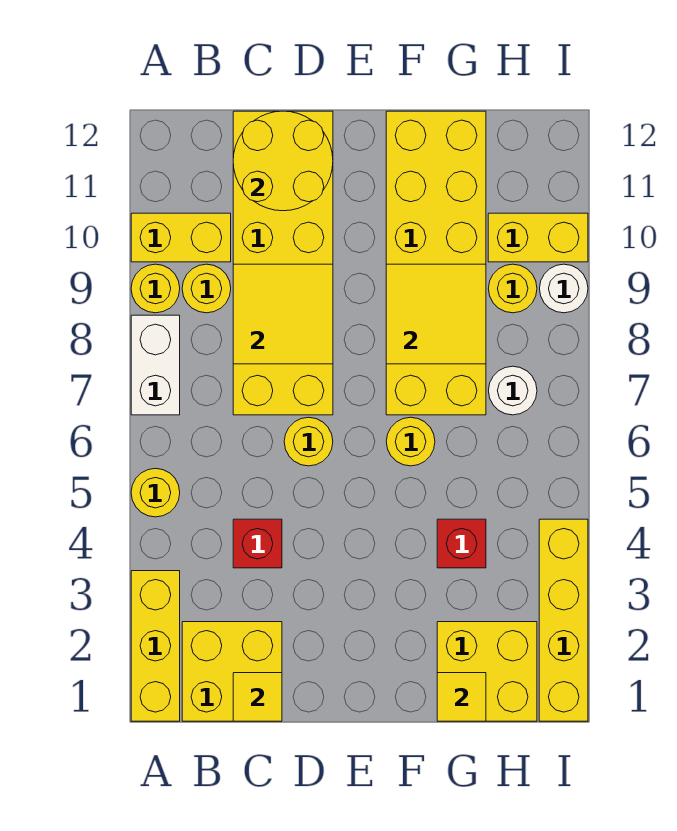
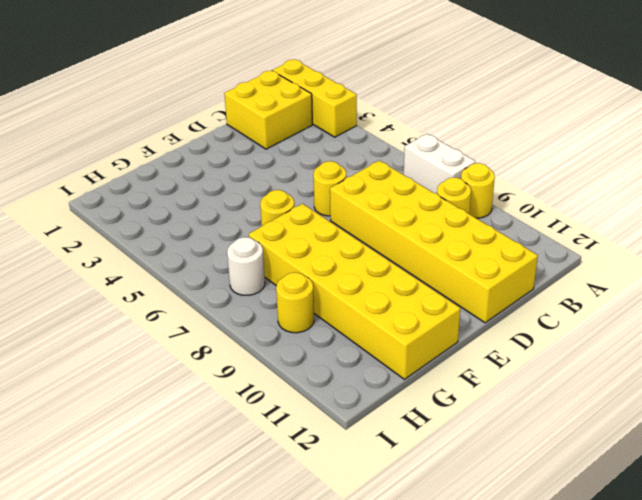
none -> yellow round brick A5 level 1
none -> yellow brick A10:B10 level 1
none -> red brick C4 level 1

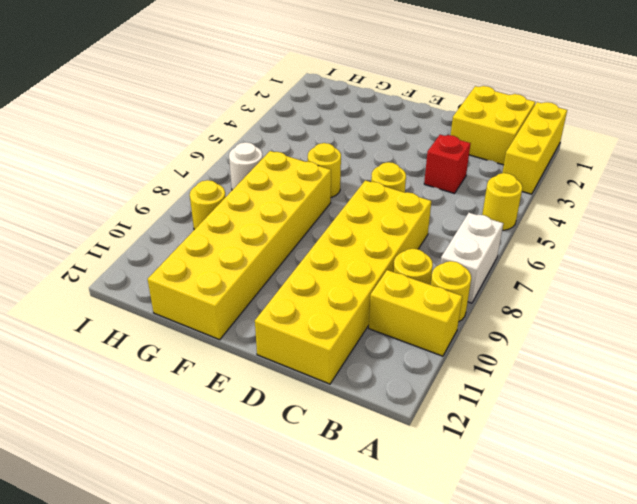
none -> yellow brick G1:H2 level 1
none -> red brick G4 level 1
none -> yellow brick H10:I10 level 1

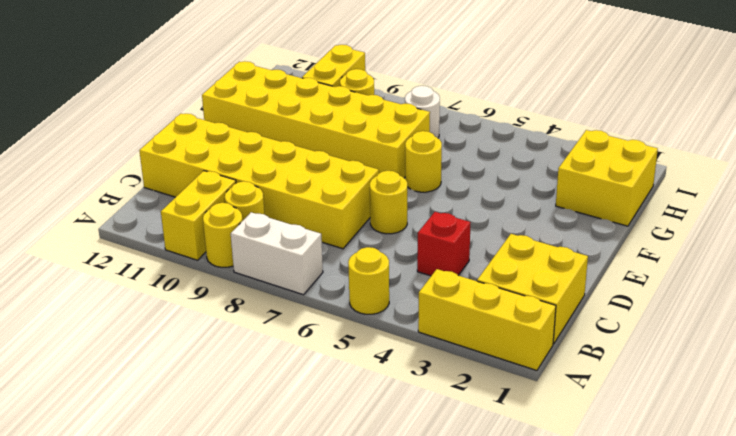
none -> red brick G4 level 1
none -> yellow brick I1:I4 level 1
none -> white round brick I9 level 1

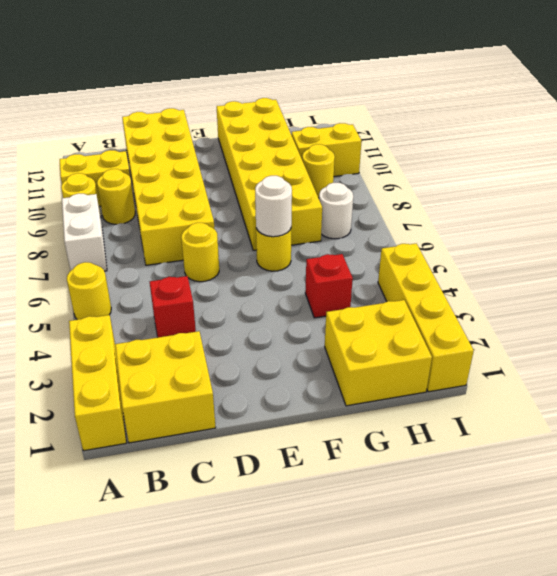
white round brick F6 level 2 -> white round brick I9 level 1
none -> yellow tile C1 level 2
none -> yellow tile C8:D9 level 2
none -> yellow round brick C11:D12 level 2

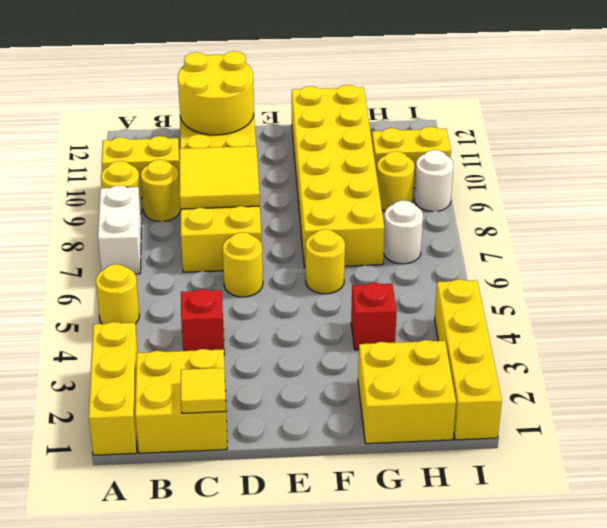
none -> yellow tile F8:G9 level 2
none -> yellow tile G1 level 2

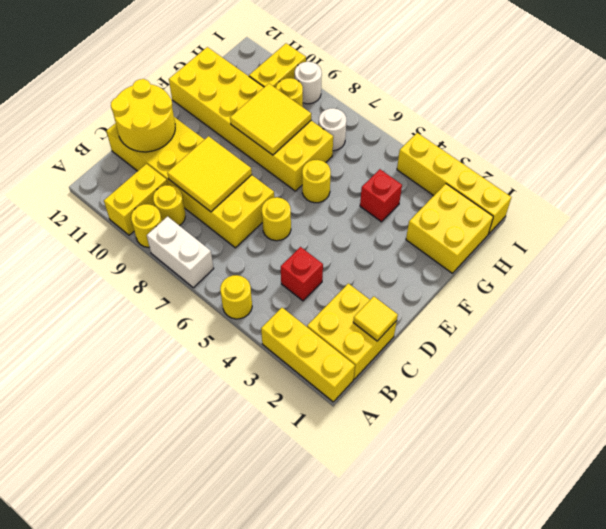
none -> yellow tile G1 level 2

